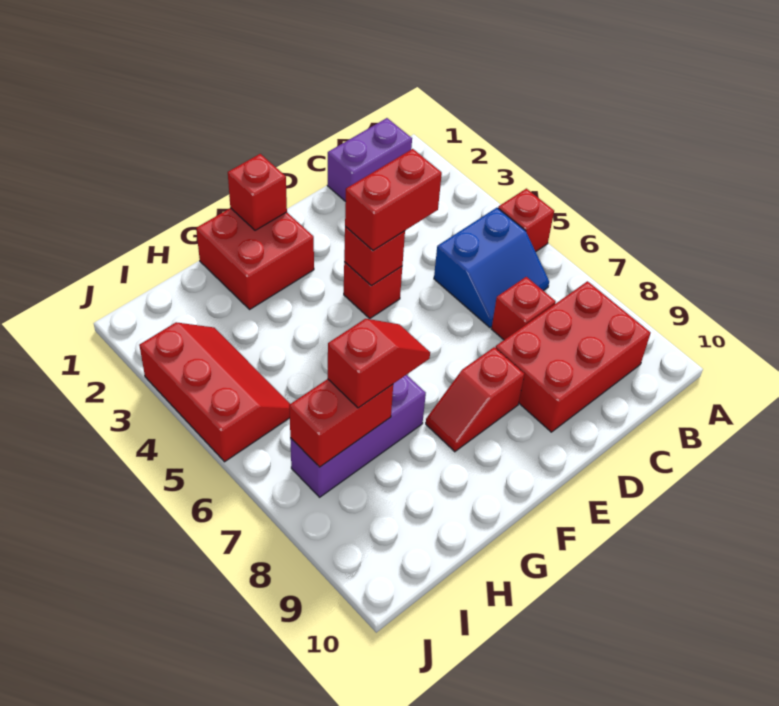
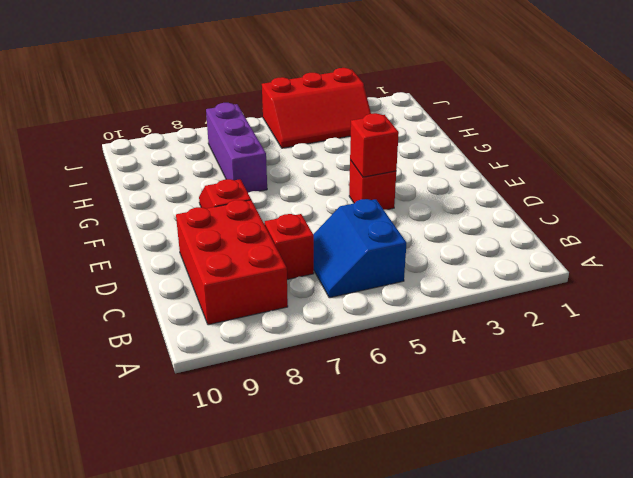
none -> red brick A5 level 1
none -> purple brick B1:C1 level 1
none -> red brick F1:G2 level 1

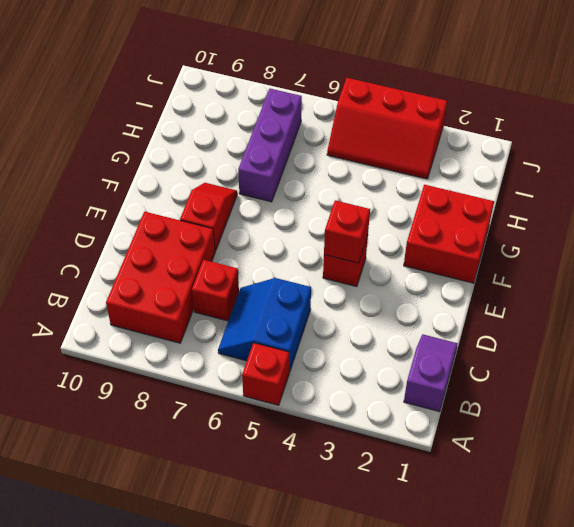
purple slope B1:C1 level 1 top B -> purple brick B1:C1 level 1
none -> red brick F1 level 2
none -> red brick H7:I7 level 2
none -> red brick D4:E4 level 3

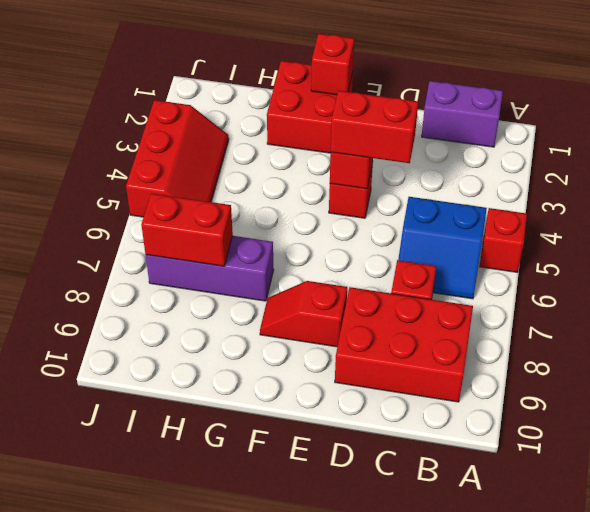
none -> red slope G7:H7 level 3 top H

